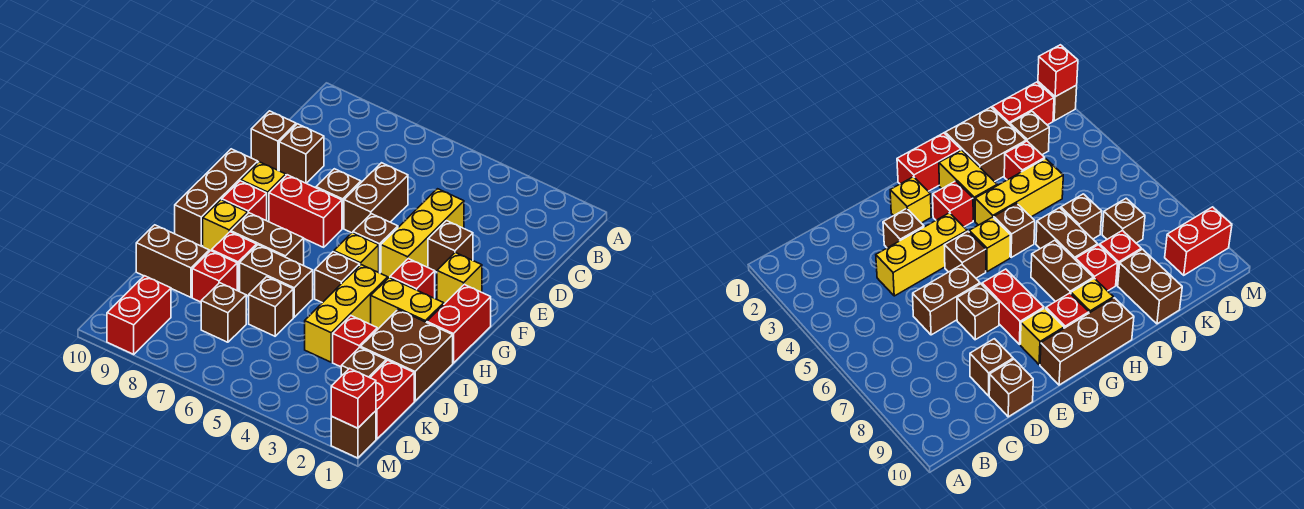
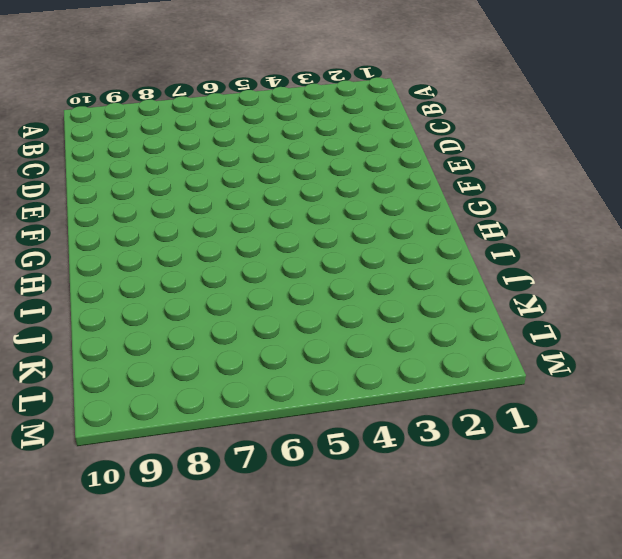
none -> yellow brick D4:F4 level 1
none -> brown brick D6:E6 level 1
none -> brown brick D9 level 1
none -> brown brick D10 level 1

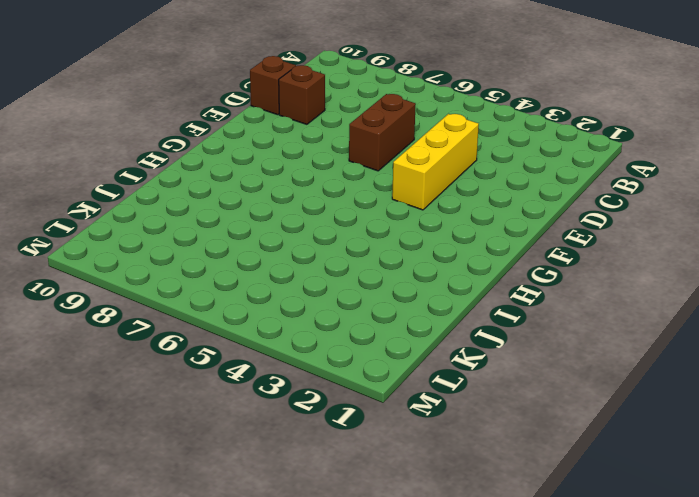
none -> brown brick E3 level 1
none -> brown brick E7 level 1
none -> yellow brick F2 level 1
none -> brown brick F5 level 1

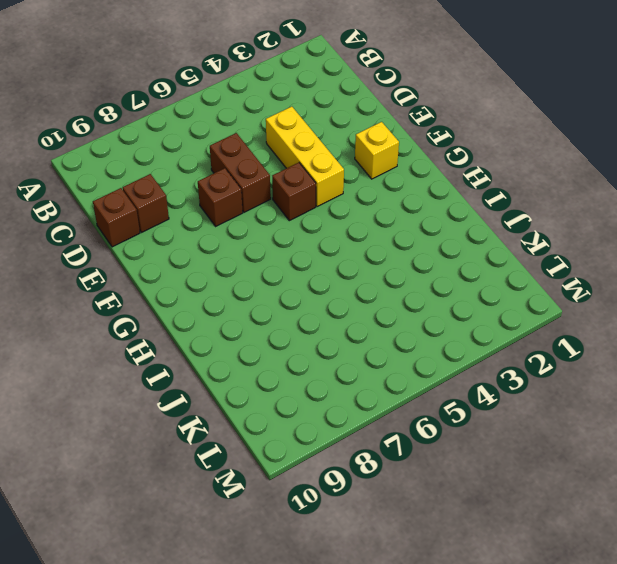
none -> brown brick E3 level 1
none -> red brick F7:F8 level 1
none -> yellow brick F9 level 1
none -> brown brick F10:H10 level 1

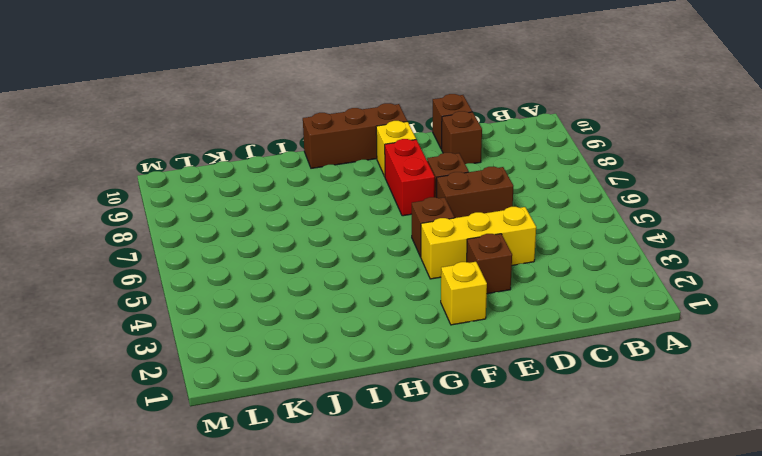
none -> red brick G1:H1 level 1
none -> red brick G3 level 1
none -> yellow brick G5 level 1
none -> red brick G9 level 1

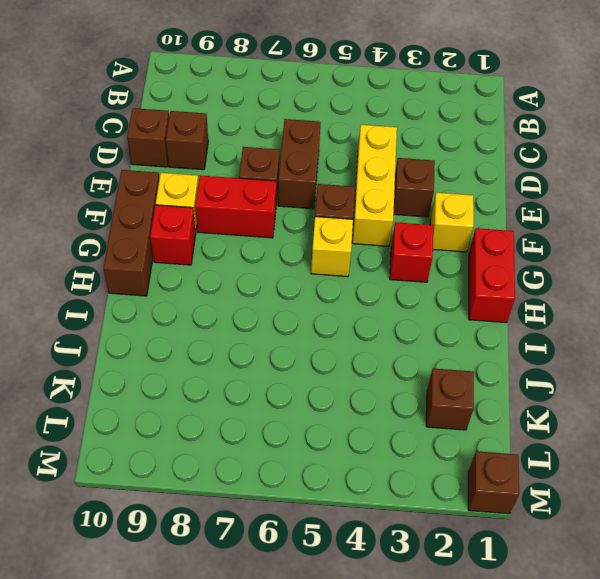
none -> yellow brick H2:H3 level 1
none -> yellow brick H4:J4 level 1
none -> brown brick H5 level 1
none -> brown brick H7:H8 level 1

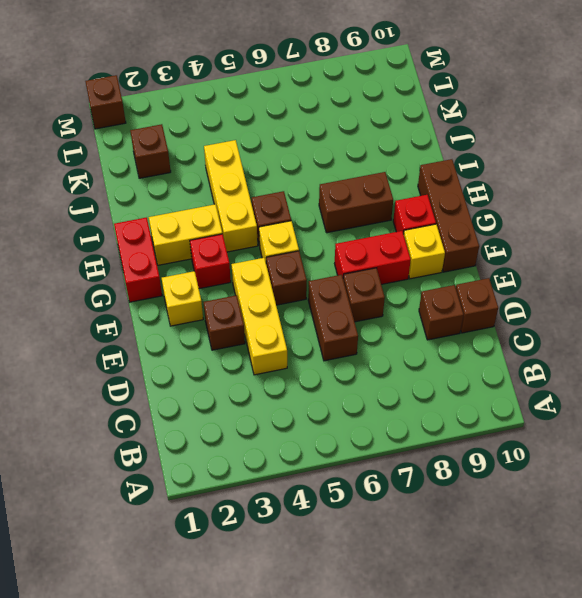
none -> yellow brick H9 level 1
none -> brown brick I1:J2 level 1
none -> brown brick I6:I7 level 1
none -> red brick I8 level 1

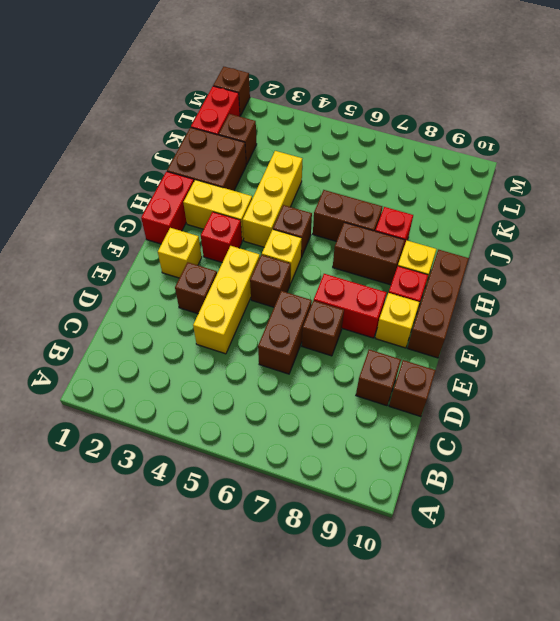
none -> red brick J3 level 1
none -> brown brick J6 level 1
none -> red brick J8 level 1
none -> brown brick J9:J10 level 1

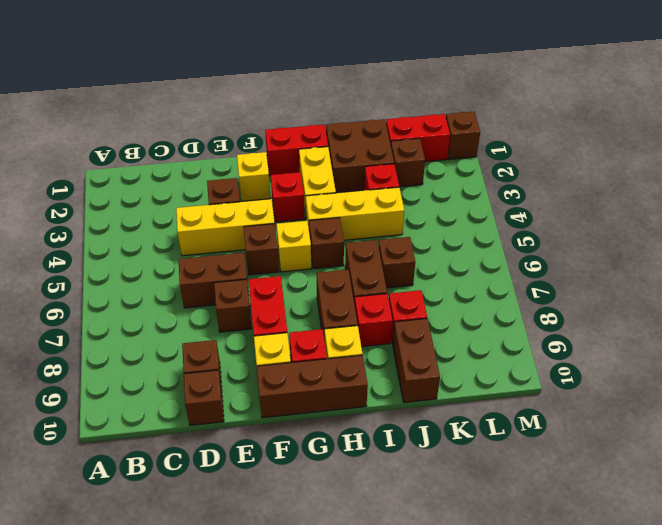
none -> brown brick K7 level 1
none -> red brick L9:M9 level 1
none -> red brick M1 level 2

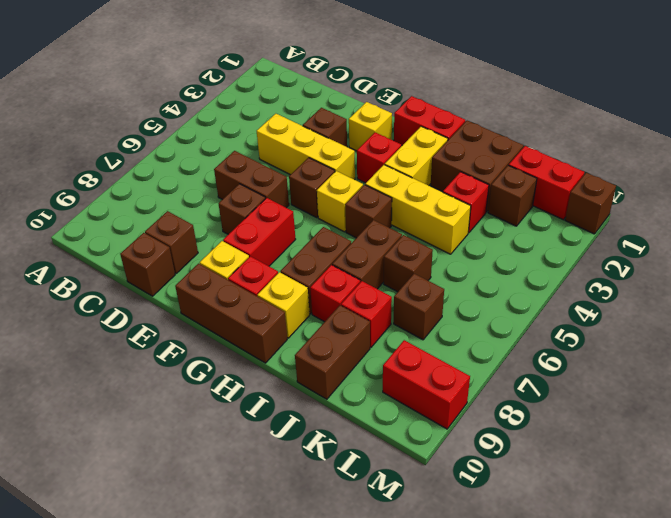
none -> red brick M1 level 2

